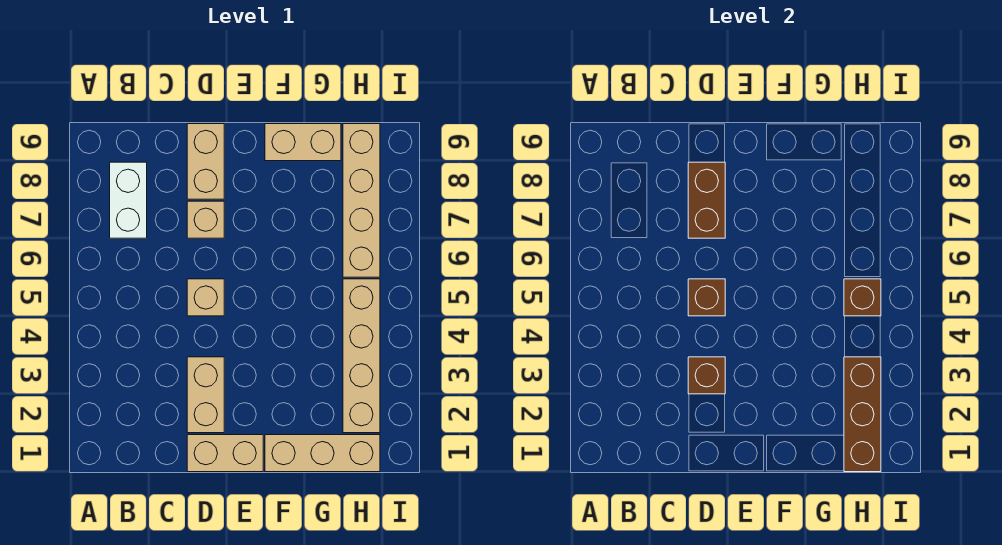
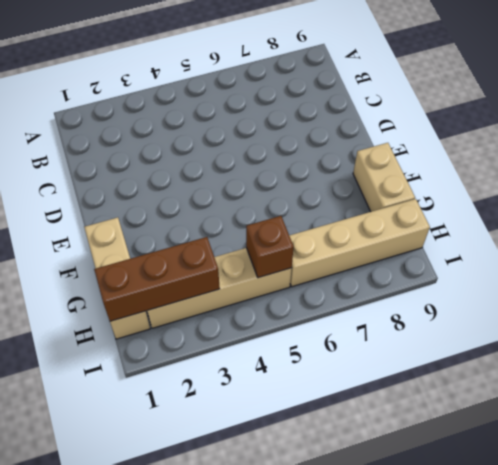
none -> white brick B7:B8 level 1
none -> tan brick D1:E1 level 1
none -> tan brick D2:D3 level 1

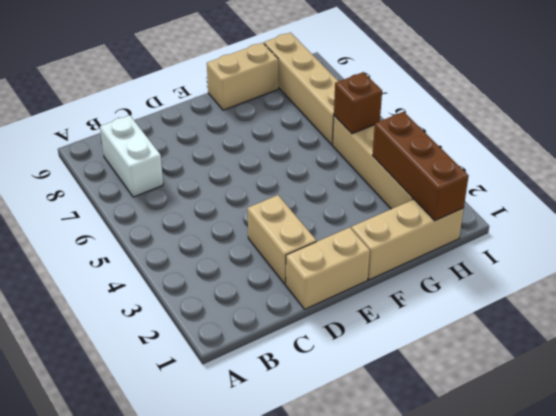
none -> tan brick D5 level 1
none -> tan brick D7 level 1
none -> tan brick D8:D9 level 1

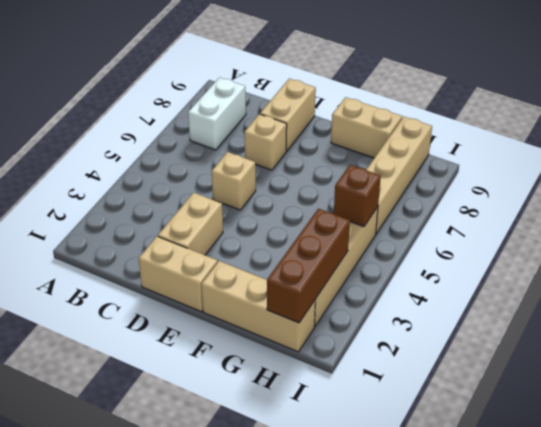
none -> brown brick D3 level 2
none -> brown brick D5 level 2
none -> brown brick D7:D8 level 2

